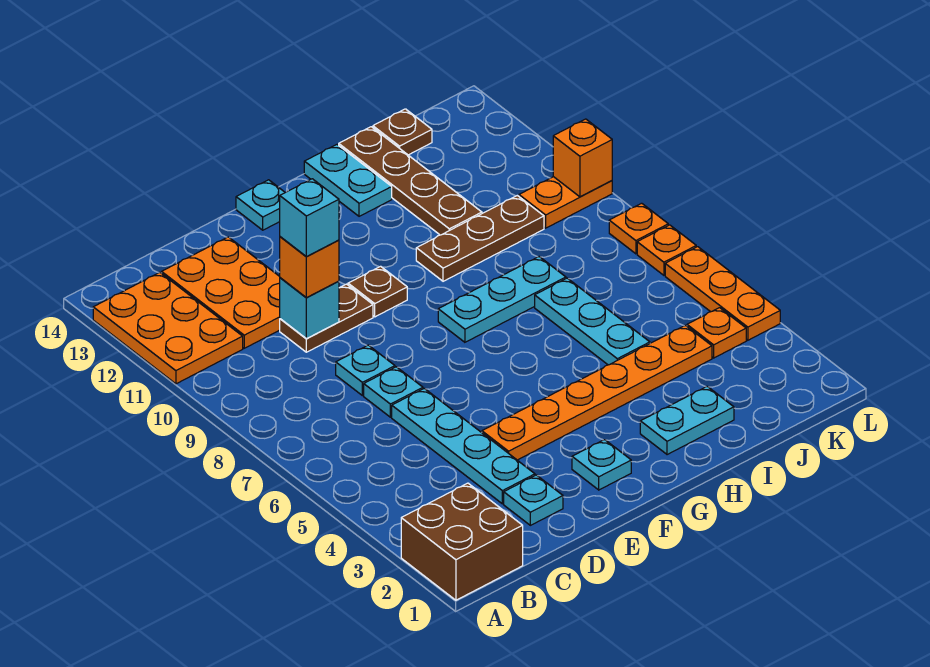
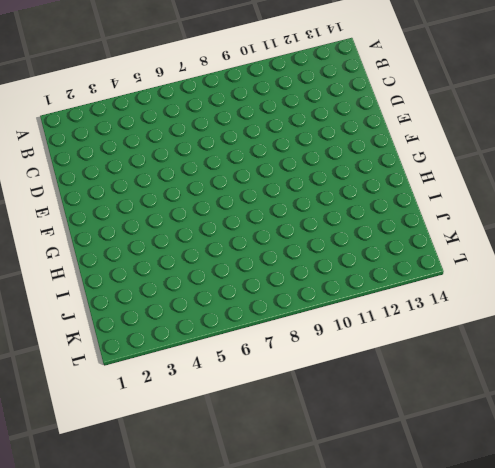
none -> brown brick A1:B2 level 1
none -> orange plate A11:B13 level 1
none -> orange plate C11:D13 level 1

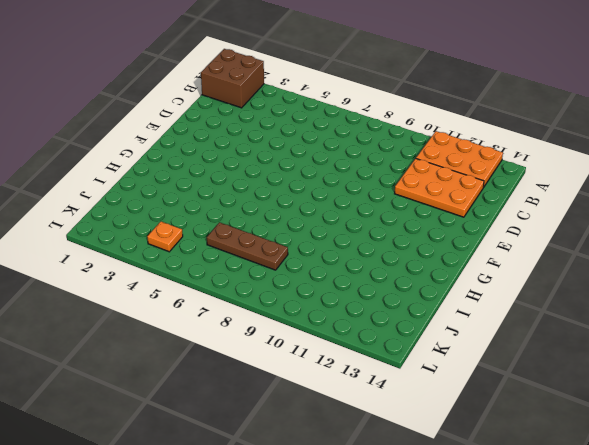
brown plate J6:J8 level 1 -> brown plate H10:J10 level 1
none -> cyan plate D2 level 1
none -> cyan plate D3:D6 level 1
none -> cyan plate D7 level 1

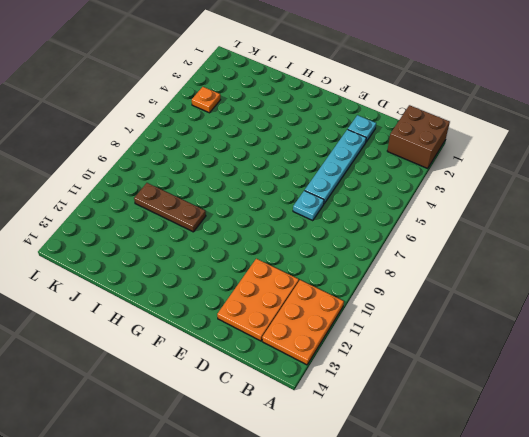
none -> cyan plate D8 level 1
none -> brown plate D10:E10 level 1
none -> orange plate E4:J4 level 1

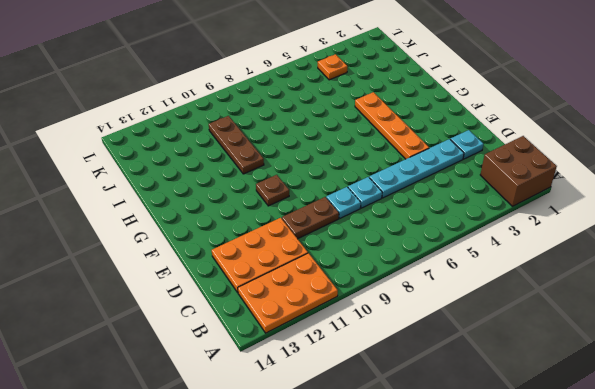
brown plate D9:D10 level 1 -> brown plate D10:E10 level 1
orange plate E4:H4 level 1 -> orange plate E4:J4 level 1
none -> cyan plate F2 level 1
none -> cyan plate F14 level 1
none -> cyan plate G8:I8 level 1

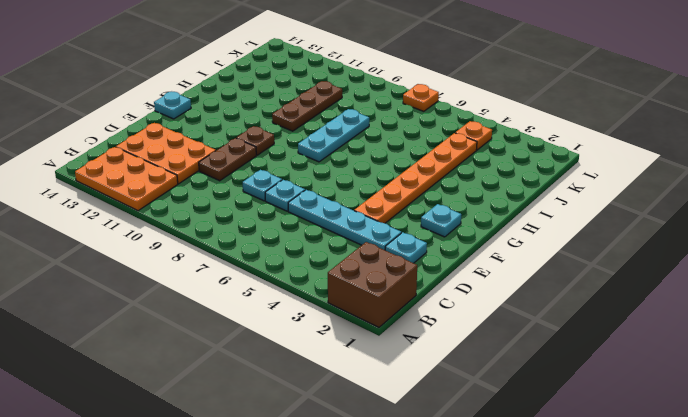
none -> cyan plate H2:I2 level 1
none -> cyan plate H13:H14 level 1
none -> cyan plate I5:I7 level 1

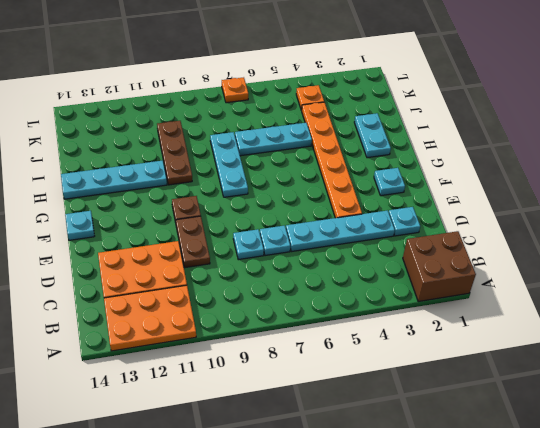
cyan plate H11:H14 level 1 -> cyan plate H13:H14 level 1
none -> brown plate I11:I14 level 1
none -> brown plate J14 level 1
none -> orange plate K10:L10 level 1

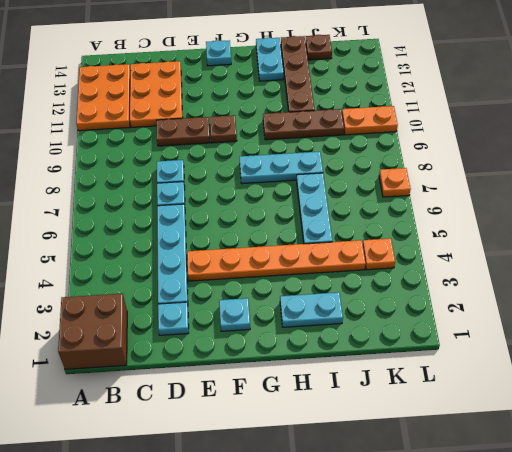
none -> orange plate L4:L6 level 1
none -> orange plate L8 level 1
none -> cyan brick D10 level 2

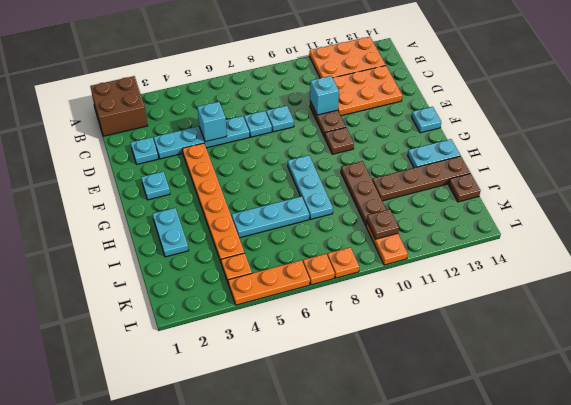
cyan brick D5 level 2 -> cyan brick D10 level 4
brown plate K10 level 2 -> none
none -> orange brick L10 level 2
none -> orange brick D10 level 3

